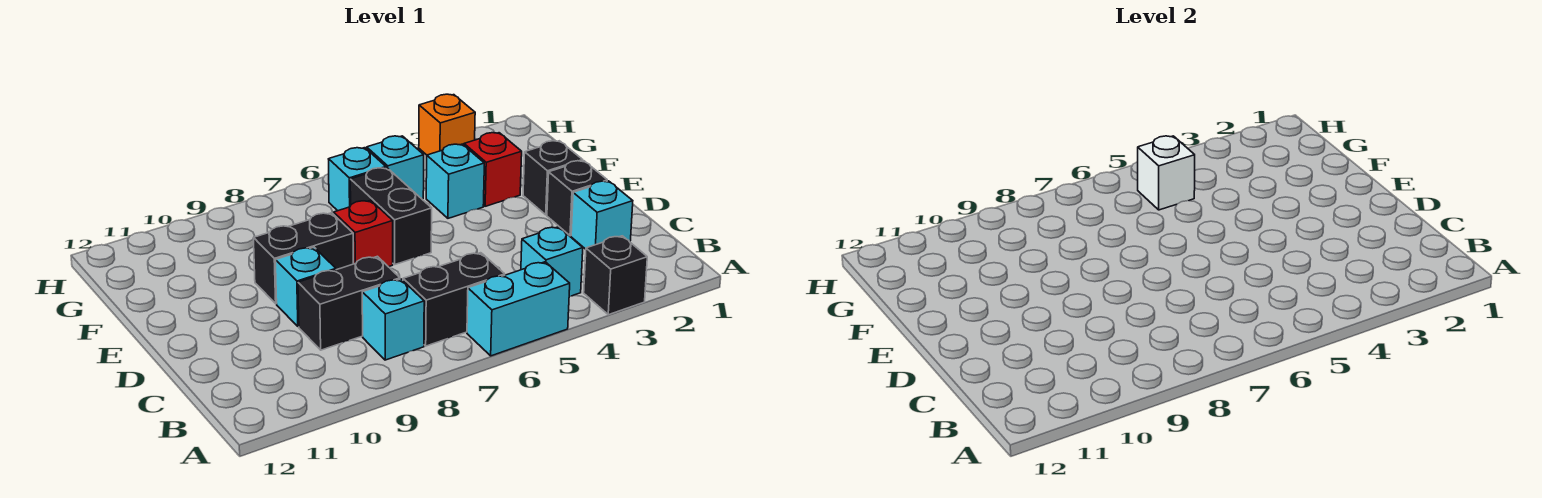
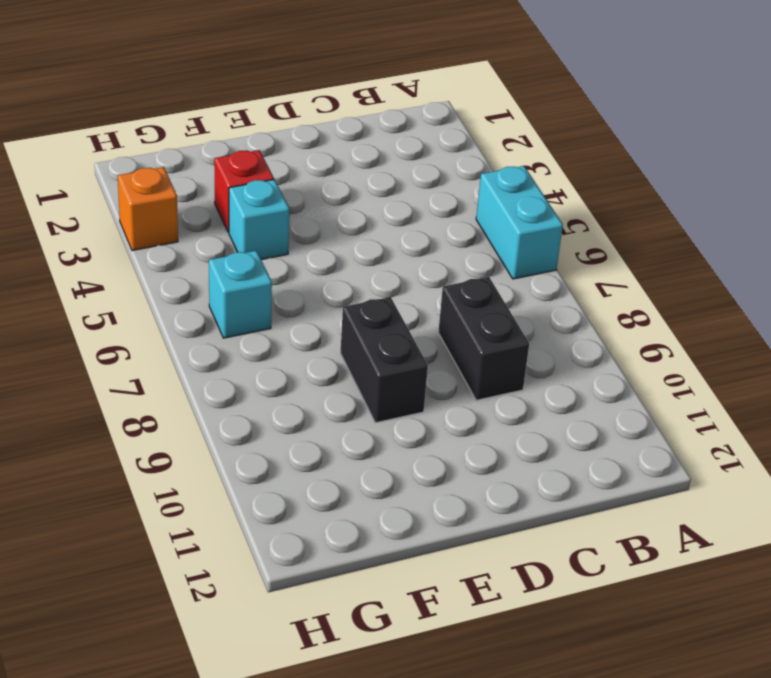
none -> black brick A3 level 1
none -> cyan brick B4 level 1
none -> black brick B6:B7 level 1

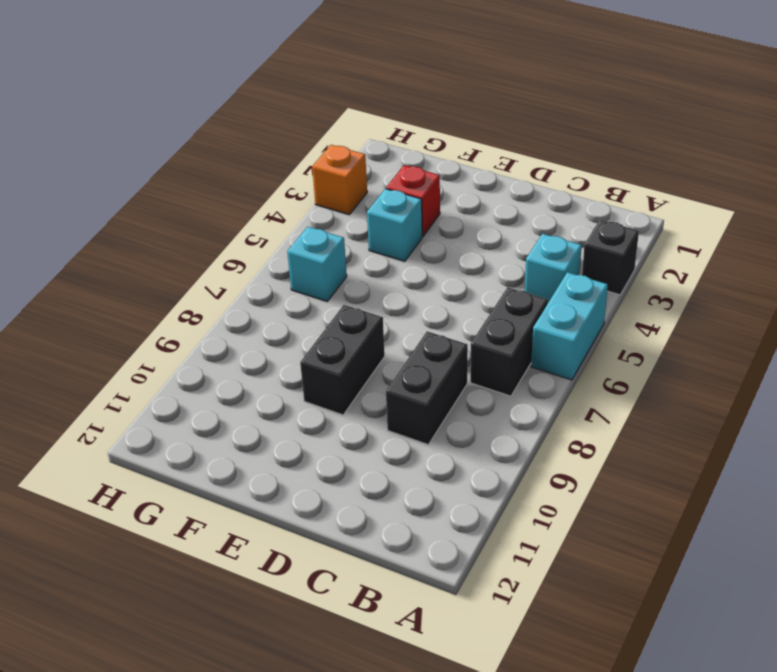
none -> cyan brick B8 level 1
none -> cyan brick C2 level 1
none -> black brick D2 level 1

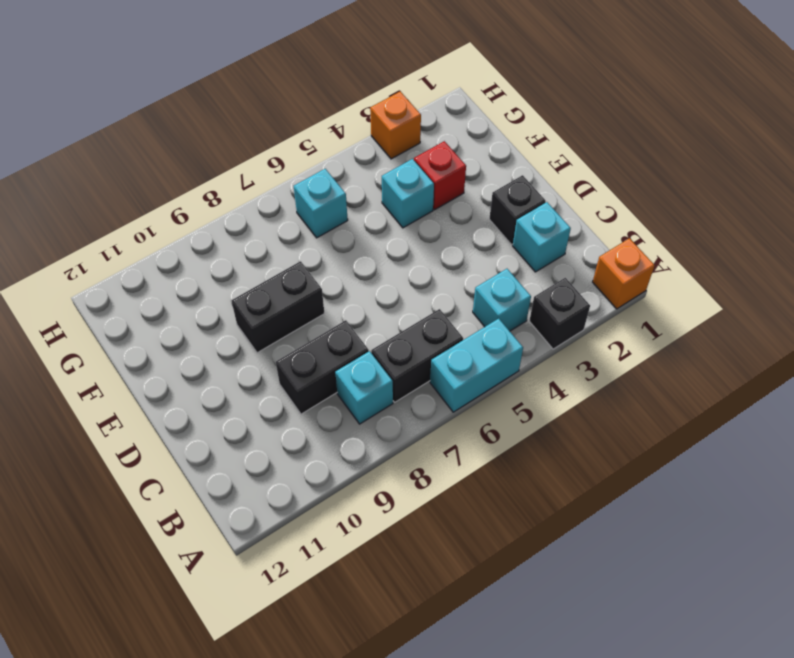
orange brick A1 level 1 -> none
none -> cyan brick D9 level 1
none -> black brick E2 level 1
none -> black brick E6:F6 level 1

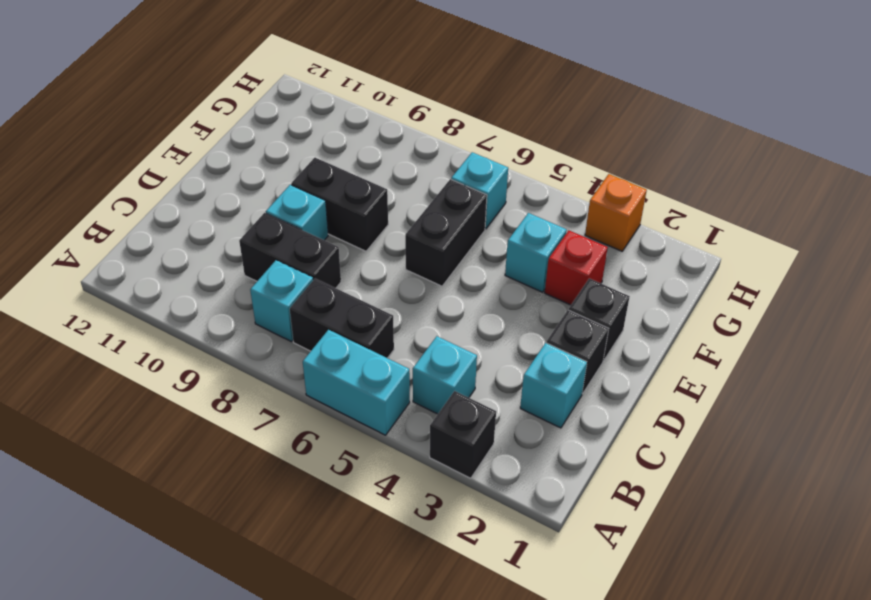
none -> red brick E7 level 1
none -> cyan brick G5 level 1
none -> white brick G5 level 2

